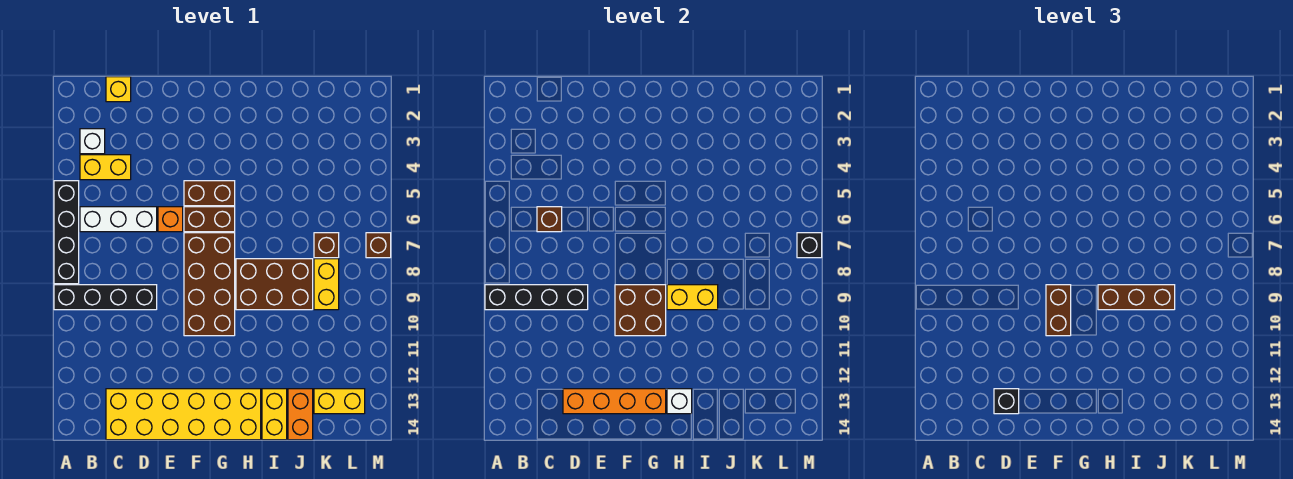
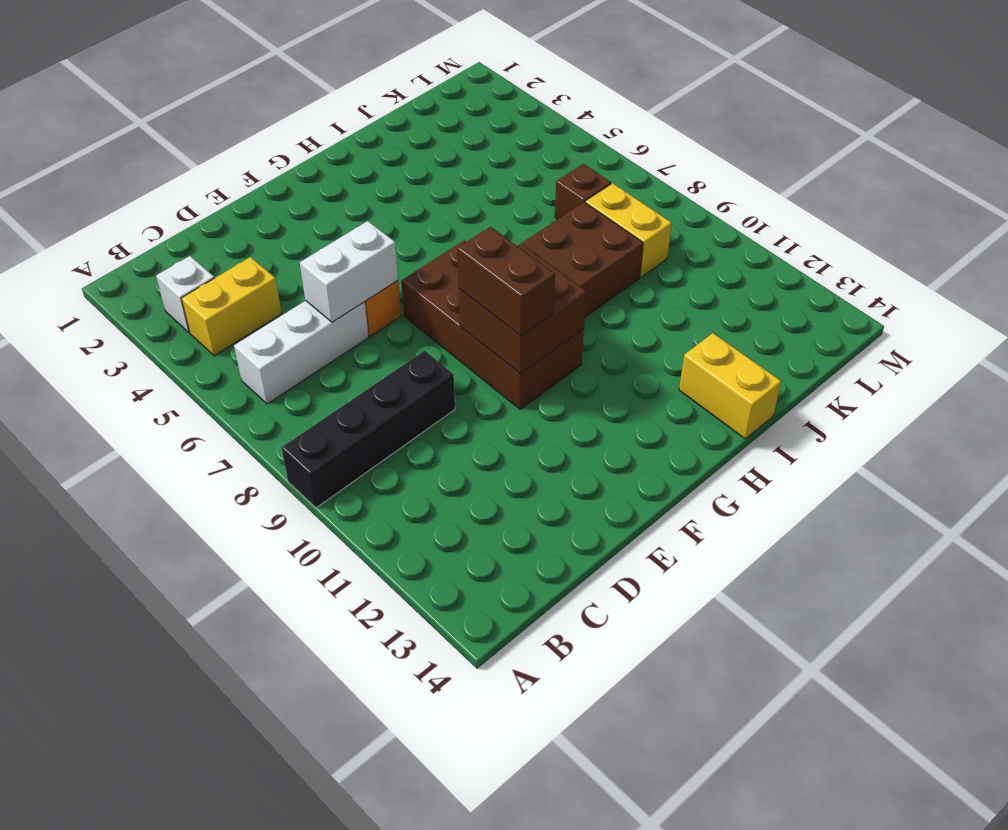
white brick D6:E6 level 2 -> none
none -> black brick A5:A8 level 1
none -> yellow brick C1 level 1
none -> yellow brick C13:H14 level 1

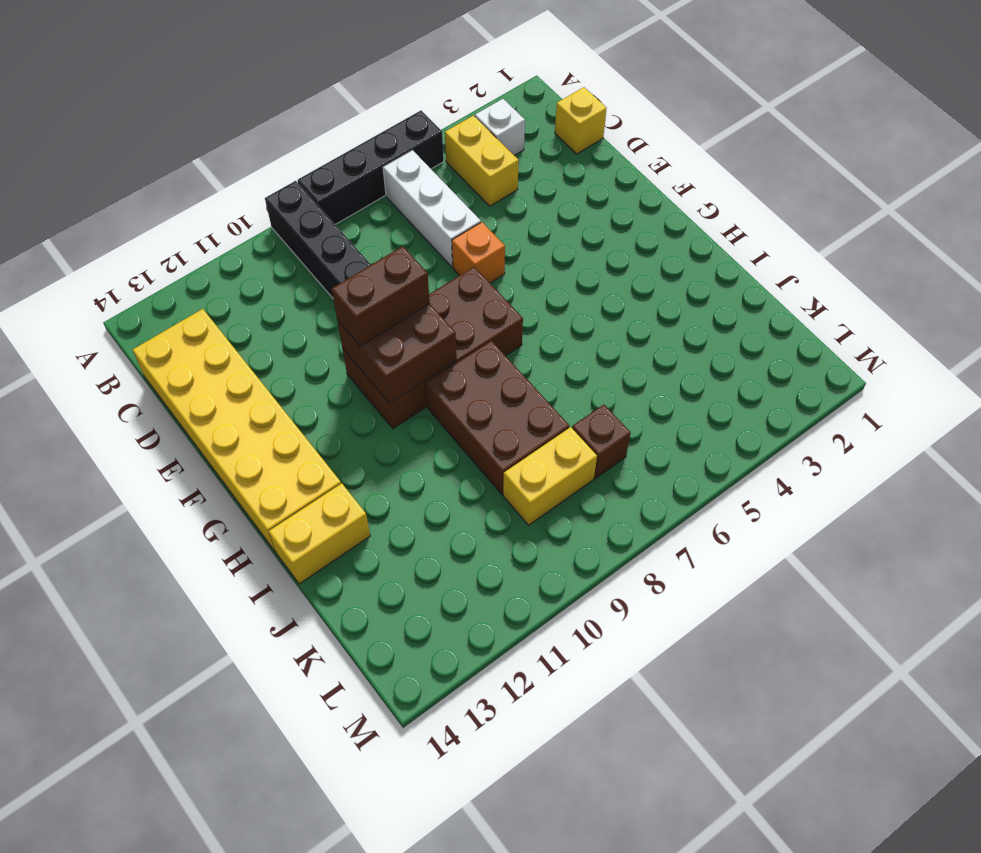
none -> brown brick F5:G5 level 1
none -> brown brick F6:G6 level 1
none -> orange brick J13:J14 level 1

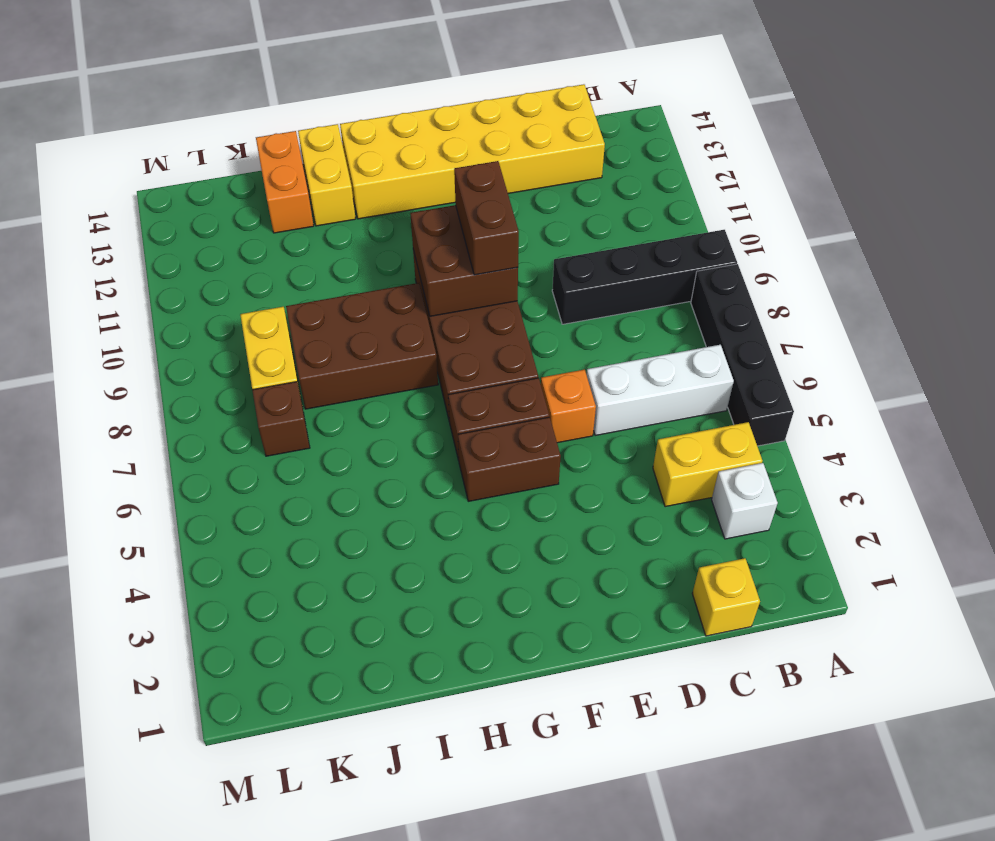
none -> yellow brick K13:L13 level 1
none -> brown brick M7 level 1
none -> black brick A9:D9 level 2

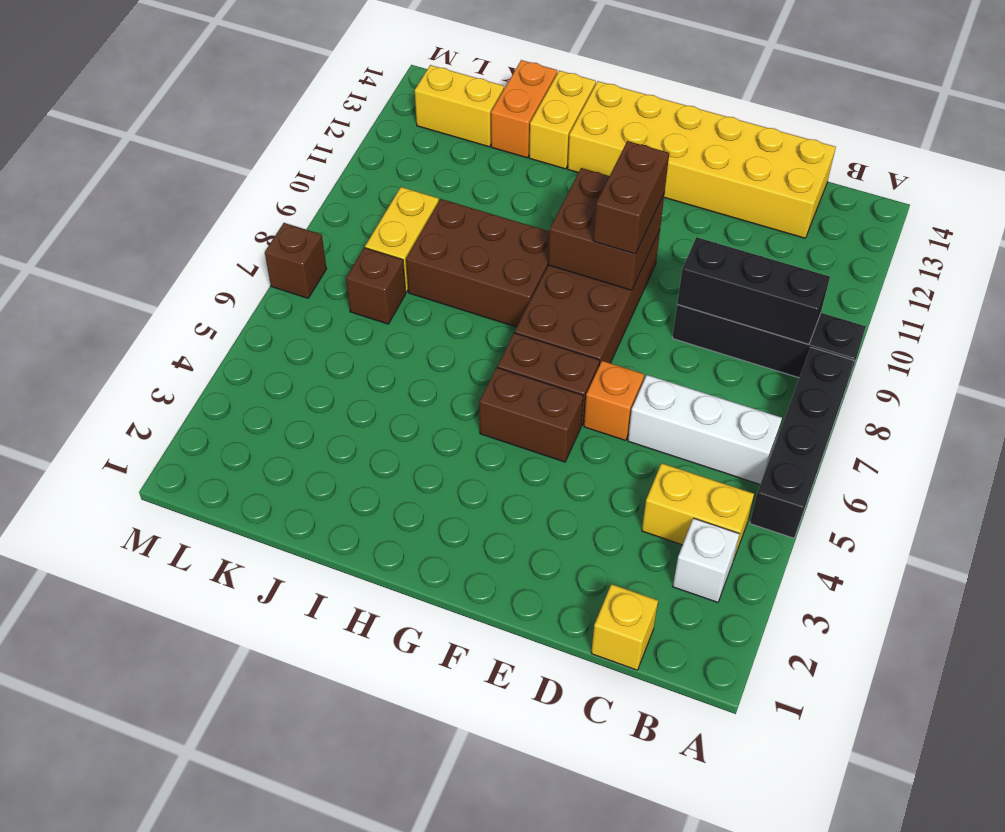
black brick B9:D9 level 2 -> black brick A9:D9 level 2
none -> brown brick C6 level 2
none -> orange brick D13:G13 level 2
none -> yellow brick H9:I9 level 2

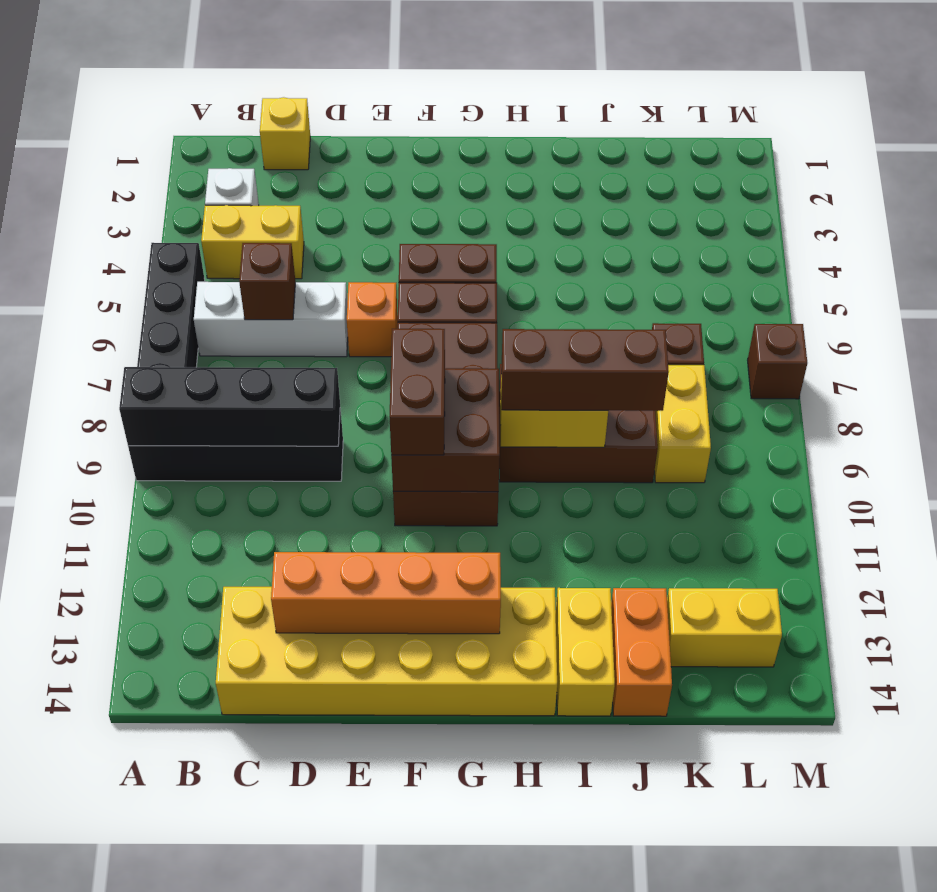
none -> white brick H13 level 2
none -> black brick M7 level 2
none -> black brick D13 level 3

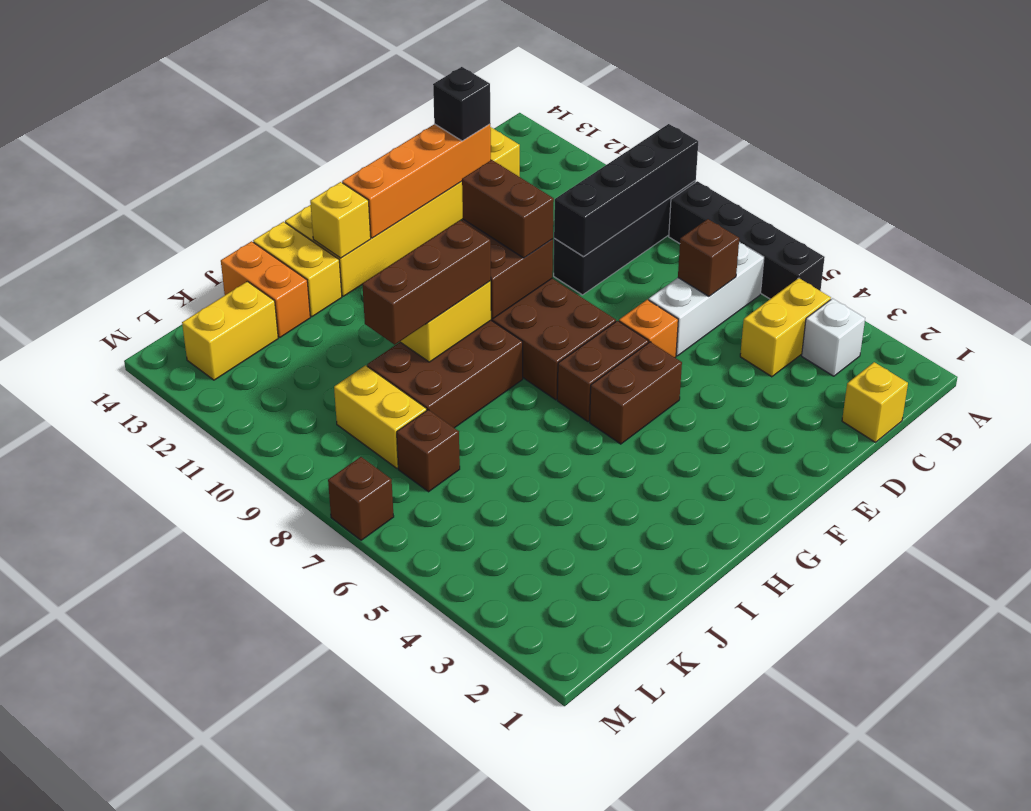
yellow brick H13 level 2 -> white brick H13 level 2
none -> black brick M7 level 2

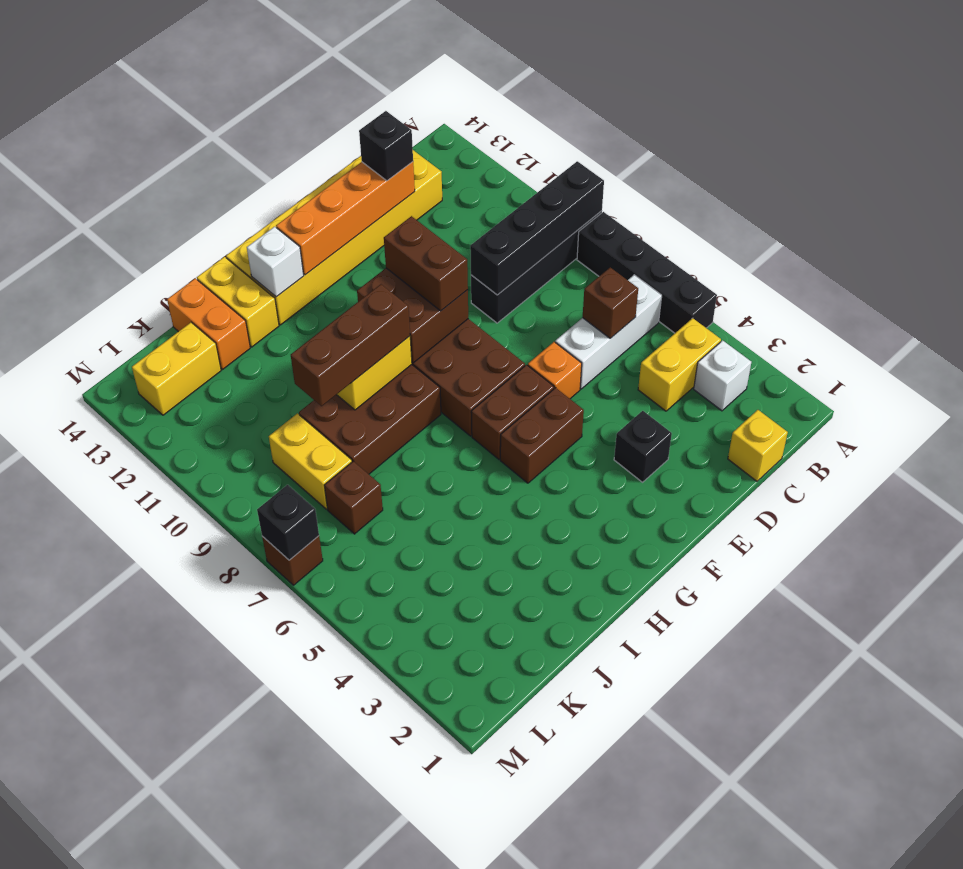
black brick E3 level 1 -> none

